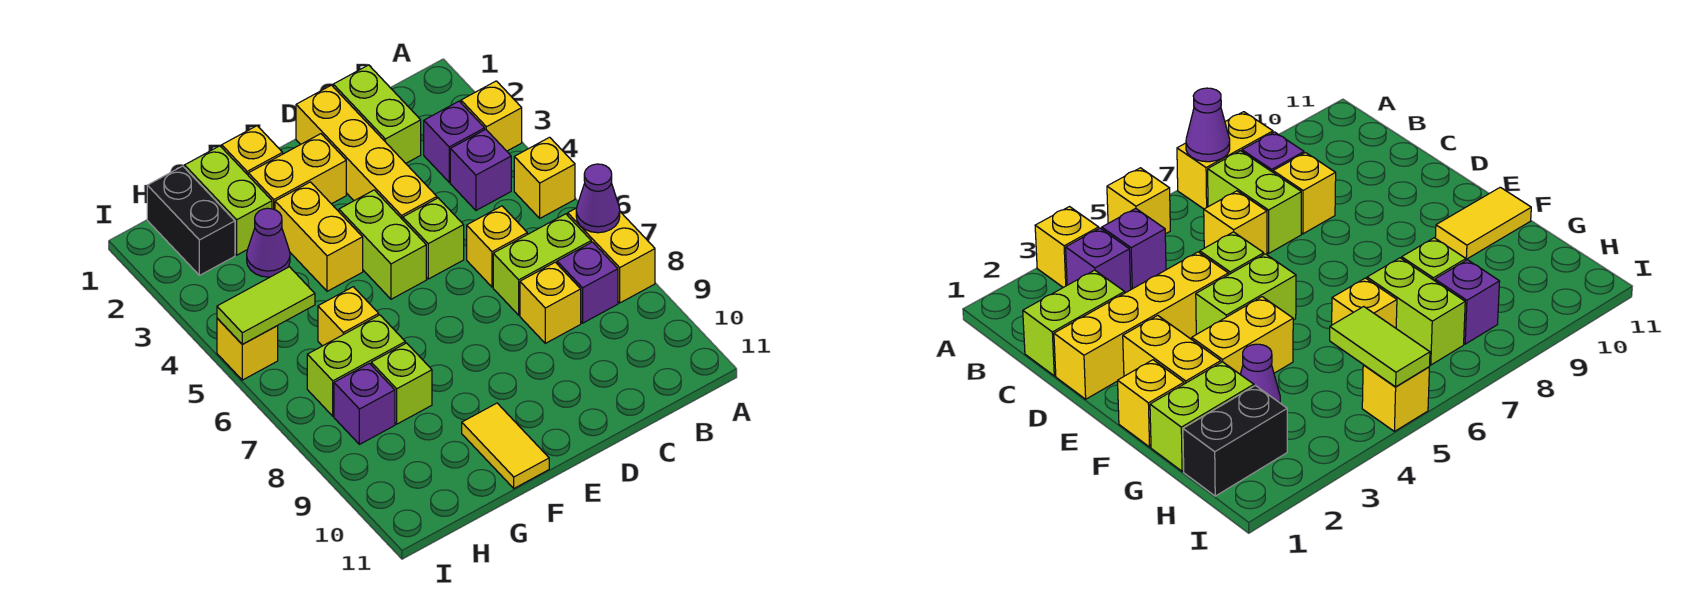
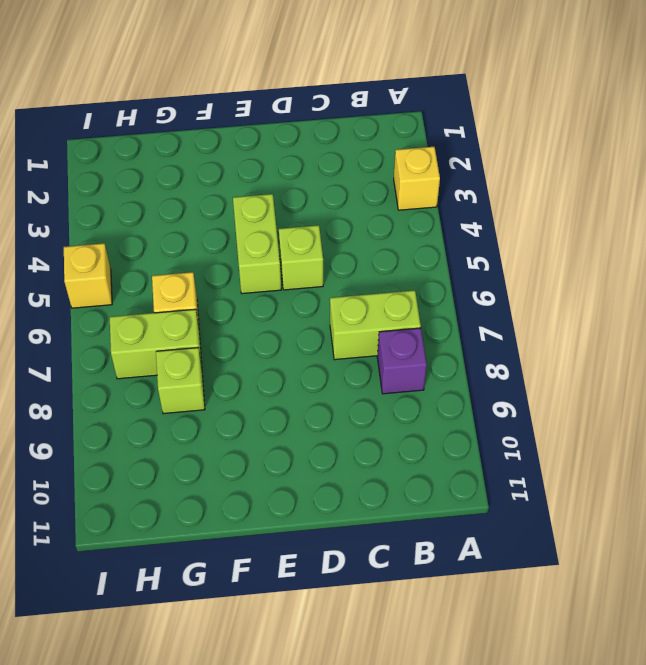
none -> yellow brick A5 level 1
none -> yellow brick A7:A8 level 1
none -> purple brick B3 level 1

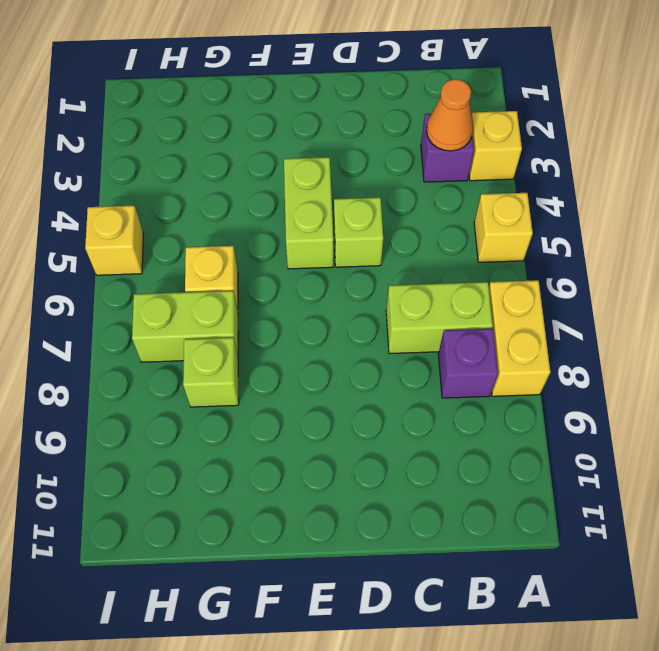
orange cone B3 level 2 -> none
none -> purple brick B4 level 1
none -> lime brick C1:C2 level 1
none -> yellow brick C6 level 1

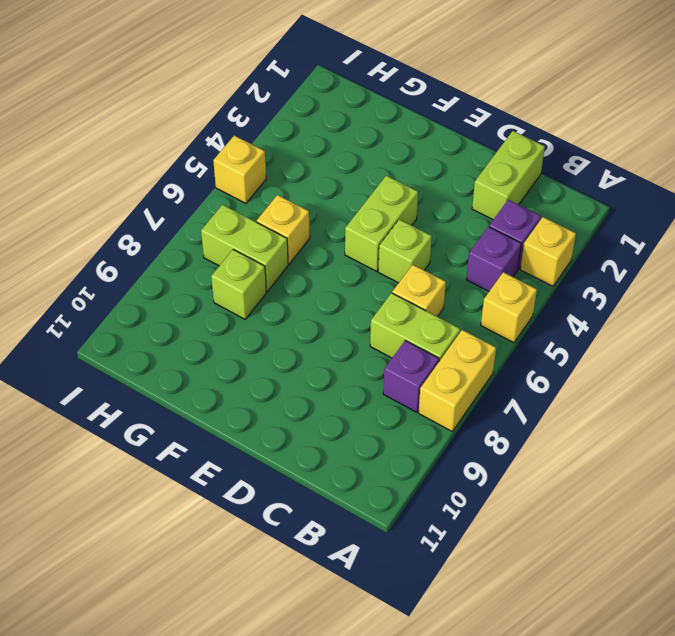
none -> yellow brick C8 level 1
none -> yellow brick D1:D4 level 1
none -> yellow brick E2:F2 level 1

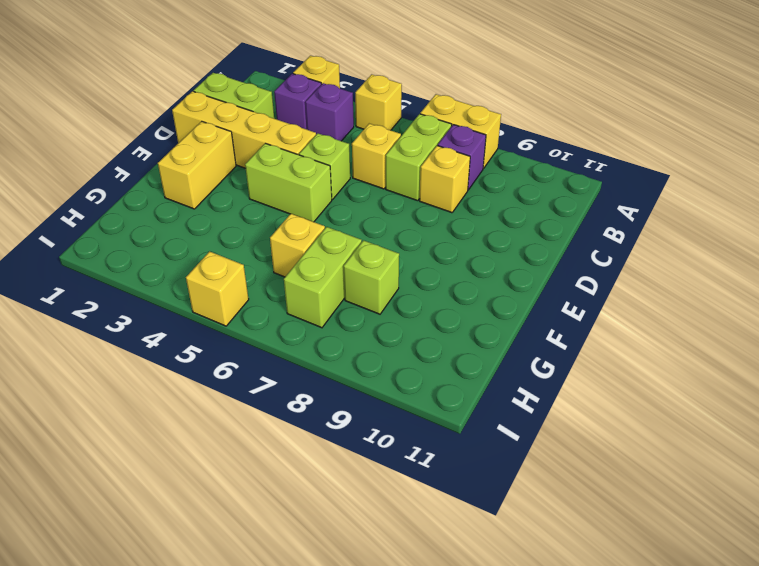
none -> yellow brick F1 level 1
none -> yellow brick F3:F4 level 1
none -> yellow tile F10:F11 level 1

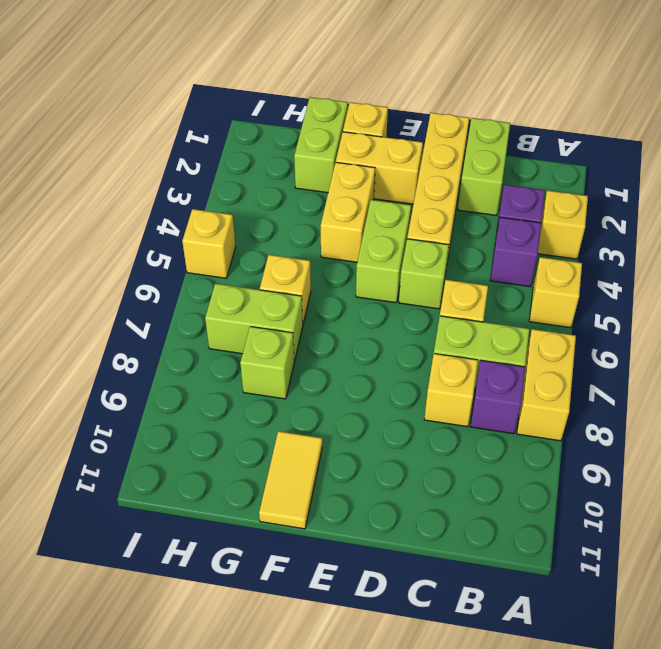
none -> purple cone G3 level 1
none -> black brick H1:H2 level 1
none -> purple brick H8 level 1

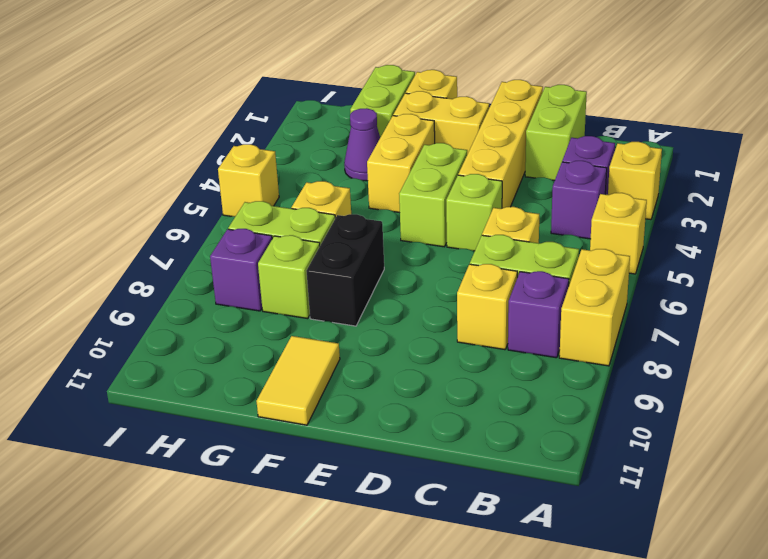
black brick F7:F8 level 1 -> black brick H1:H2 level 1
none -> purple cone A7 level 2
none -> lime tile H5:I5 level 2

